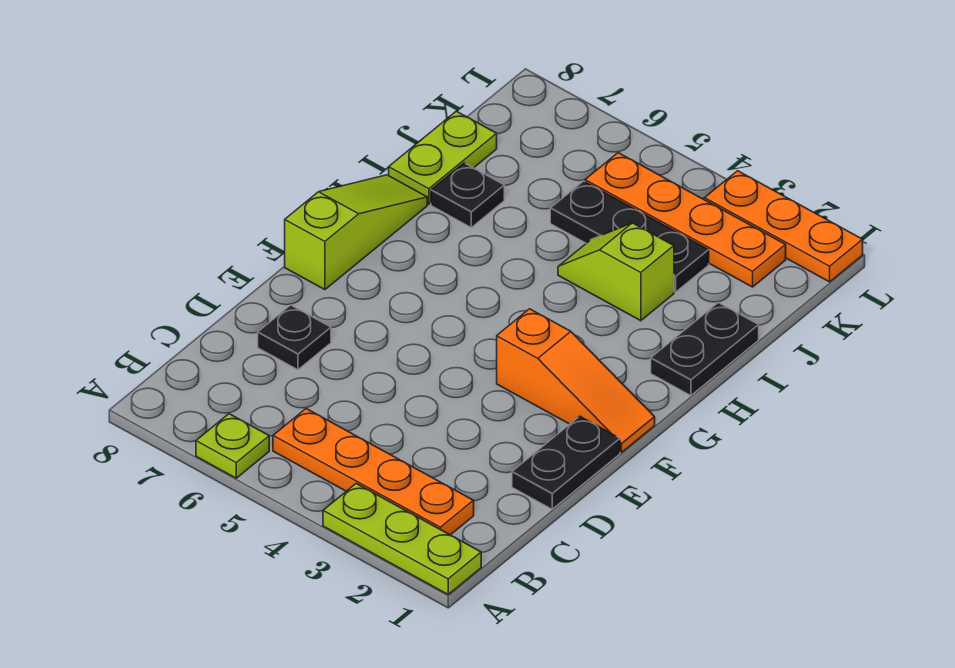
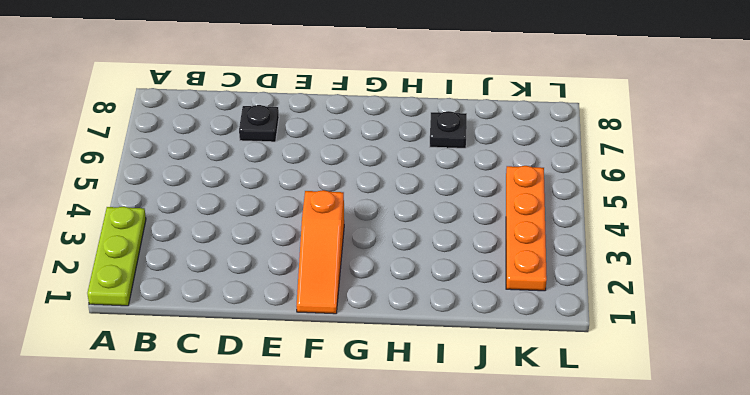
none -> lime plate A6 level 1
none -> orange plate B2:B5 level 1
none -> black plate D1:E1 level 1

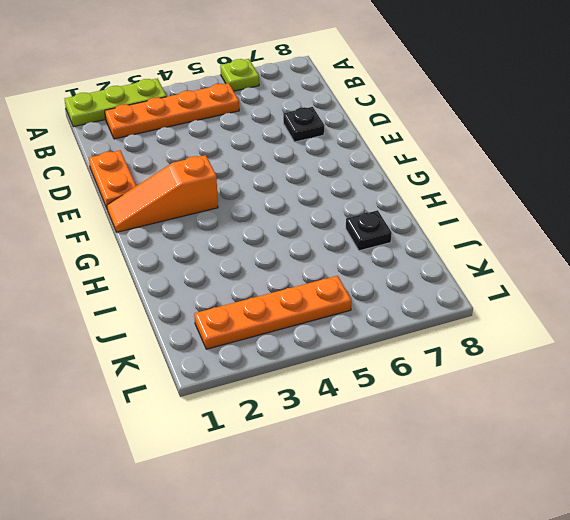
orange plate D1:E1 level 1 -> black plate D1:E1 level 1
none -> lime slope F8:H8 level 1 top F
none -> black plate H1:I1 level 1
none -> lime slope I3:I4 level 1 top 3

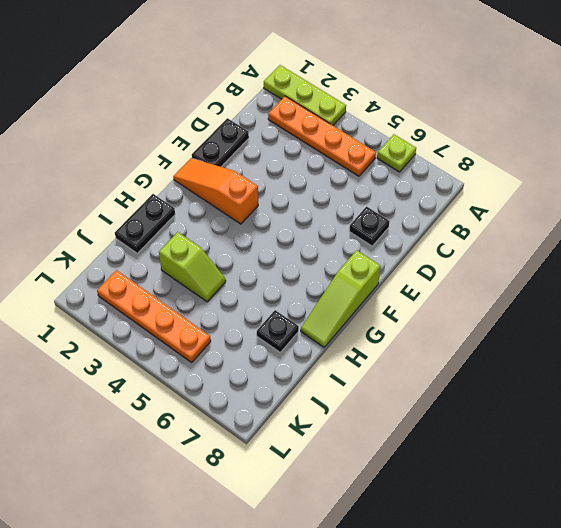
none -> lime plate I8:J8 level 1
none -> black plate J3:J5 level 1
none -> orange plate L1:L3 level 1

